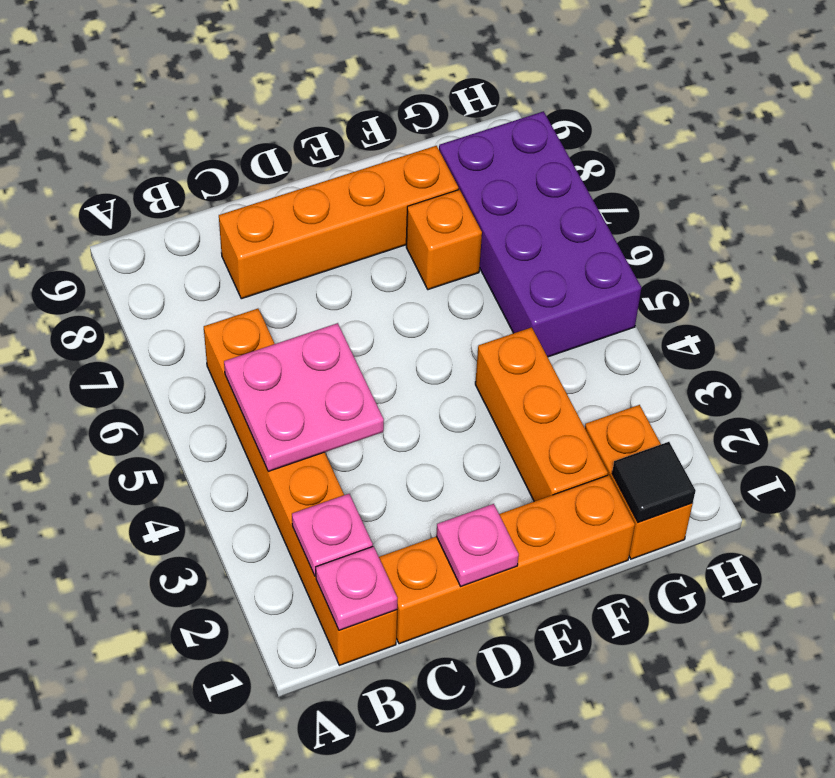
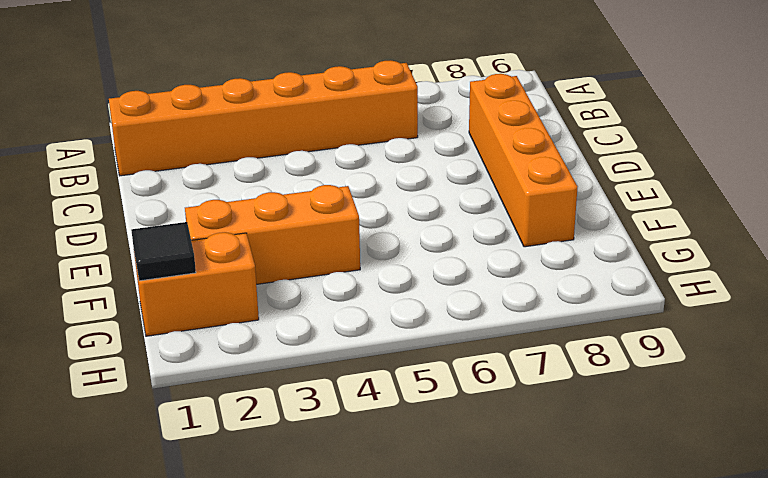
none -> orange brick C1:F1 level 1
none -> orange brick F7 level 1
none -> purple brick G5:H8 level 1

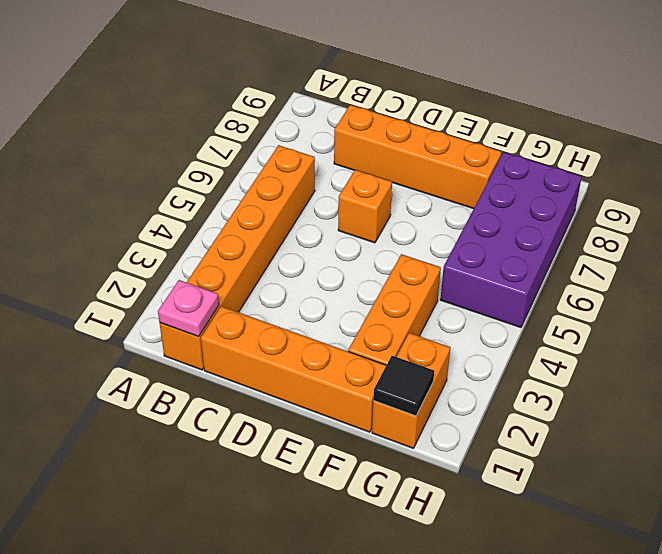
orange brick D6 level 1 -> orange brick F7 level 1
none -> pink plate B2 level 2
none -> pink plate B4:C5 level 2
none -> pink plate D1 level 2

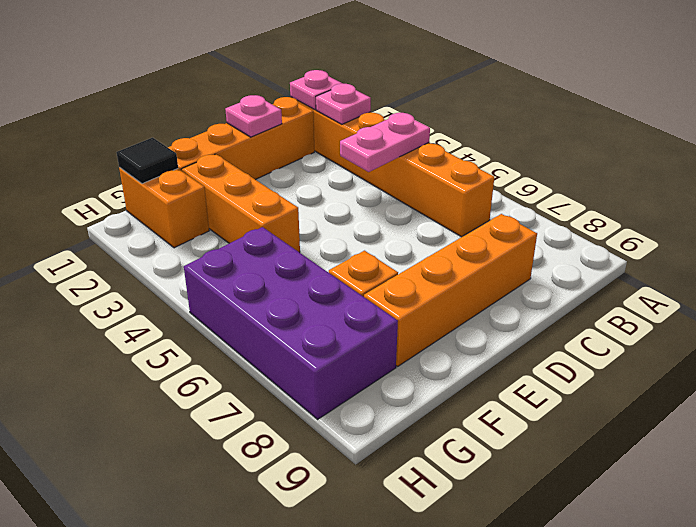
pink plate B4:C4 level 2 -> pink plate B4:C5 level 2

